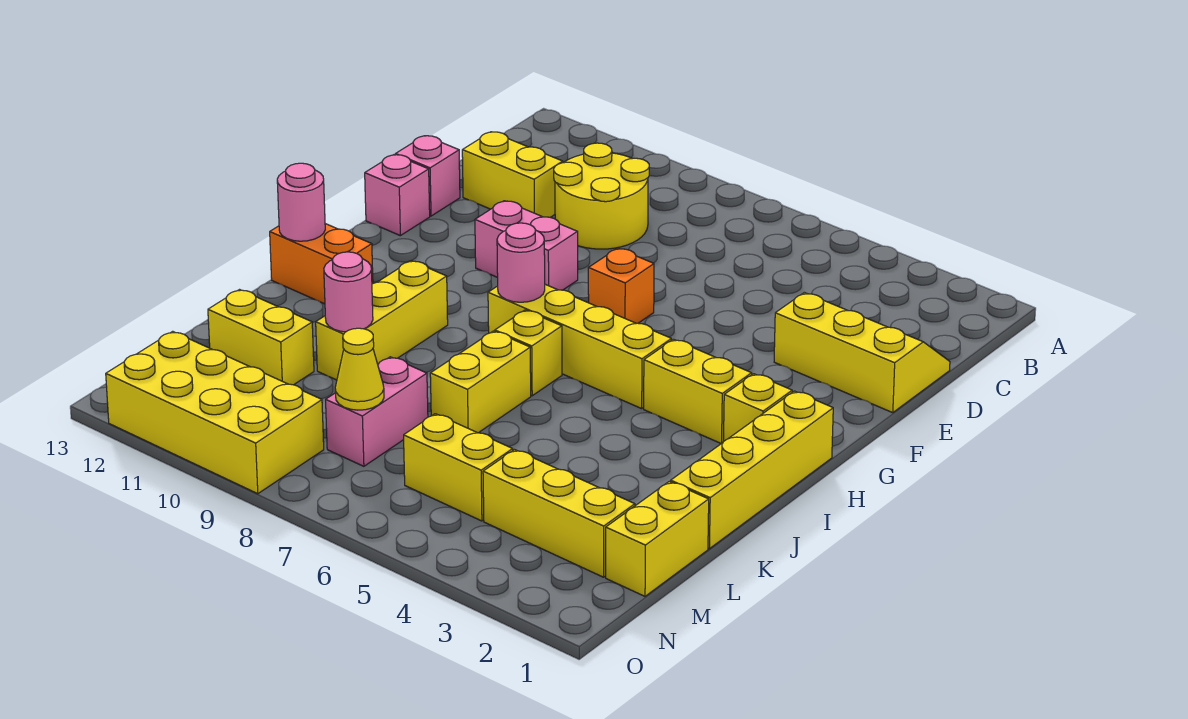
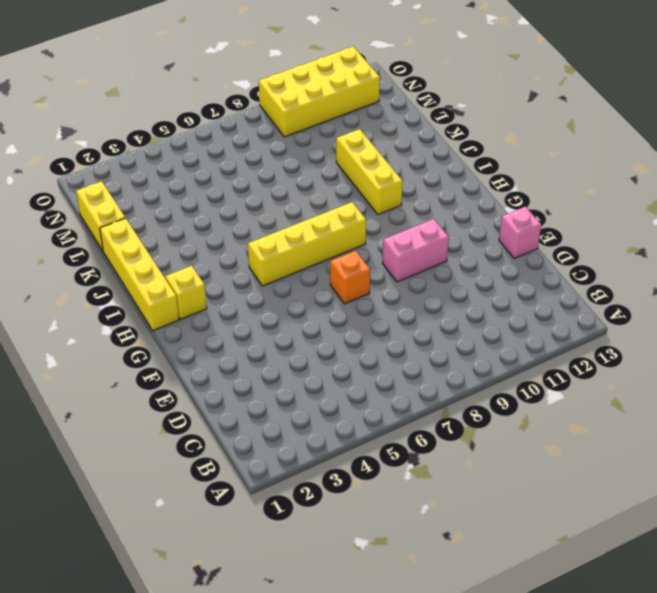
none -> yellow round brick C9:D10 level 1
none -> yellow slope D1:E3 level 1 top E
none -> yellow brick D11:D12 level 1

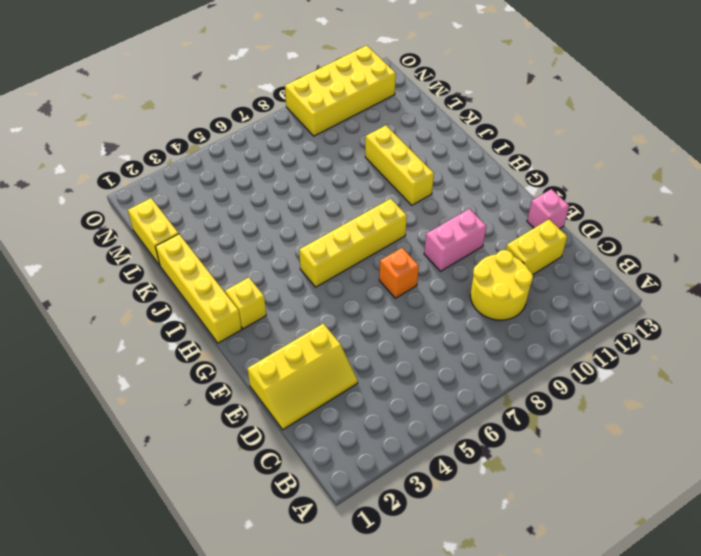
none -> pink brick F13 level 1
none -> yellow brick H3:H4 level 1
none -> yellow brick I7 level 1

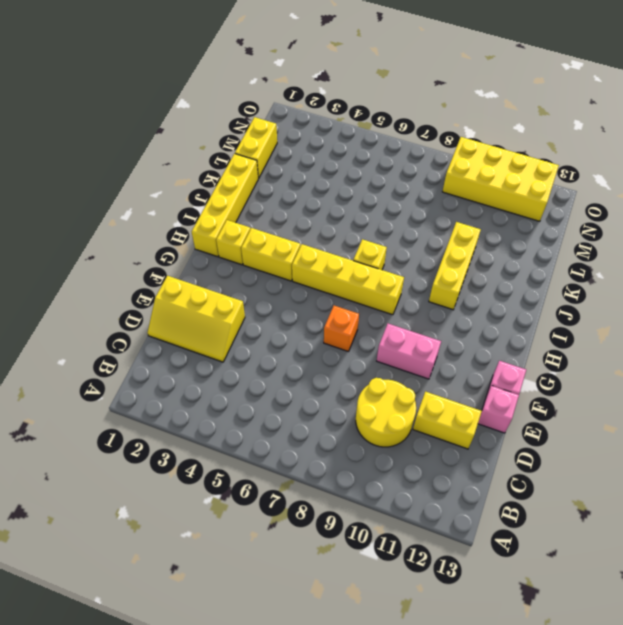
none -> orange brick I12:I13 level 1
none -> yellow brick J7:K7 level 1
none -> pink brick L8:M8 level 1

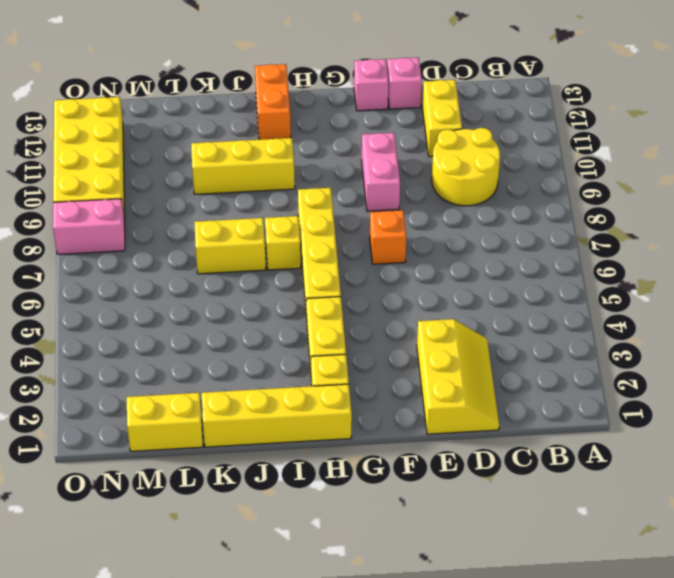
pink brick N8:O8 level 1 -> pink brick L8:M8 level 1
none -> yellow brick L11:L12 level 1
none -> yellow brick M2:M4 level 1
none -> yellow brick M5:M6 level 1

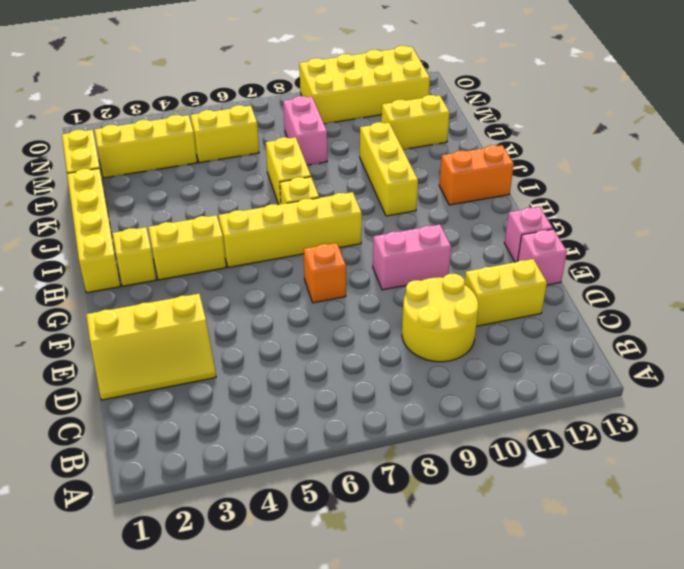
none -> pink round brick H8 level 2
none -> pink round brick I13 level 2
none -> pink round brick K10 level 2

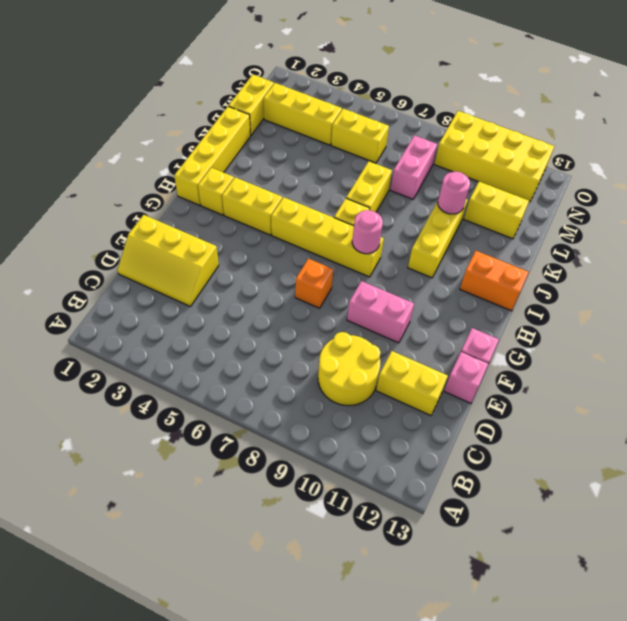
none -> pink round brick I13 level 2
none -> yellow cone M8 level 2

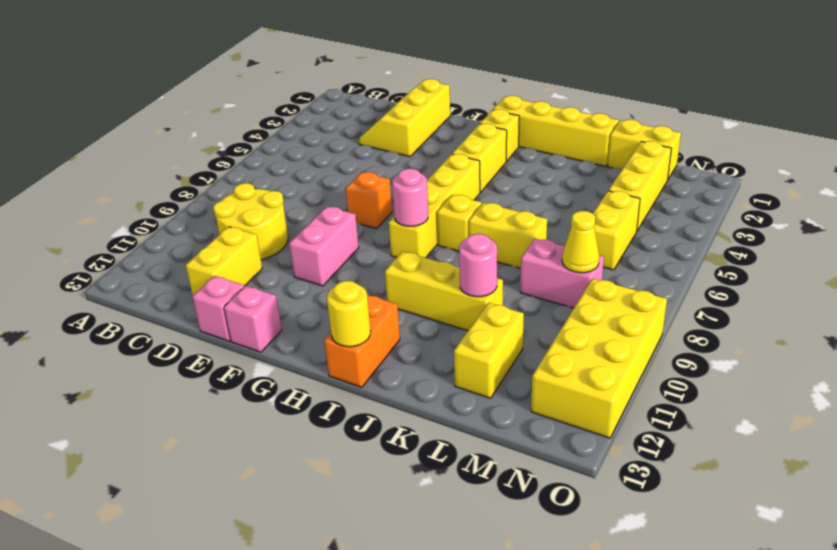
yellow round brick I13 level 2 -> pink round brick I13 level 2

